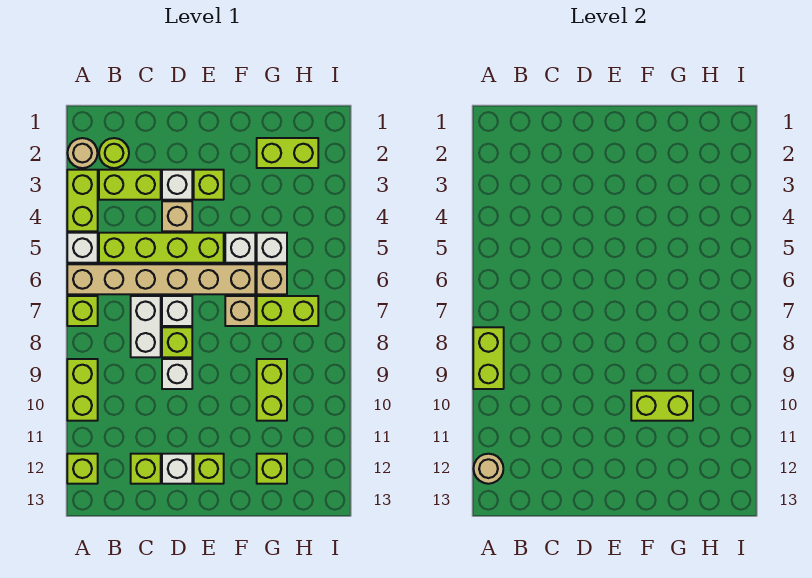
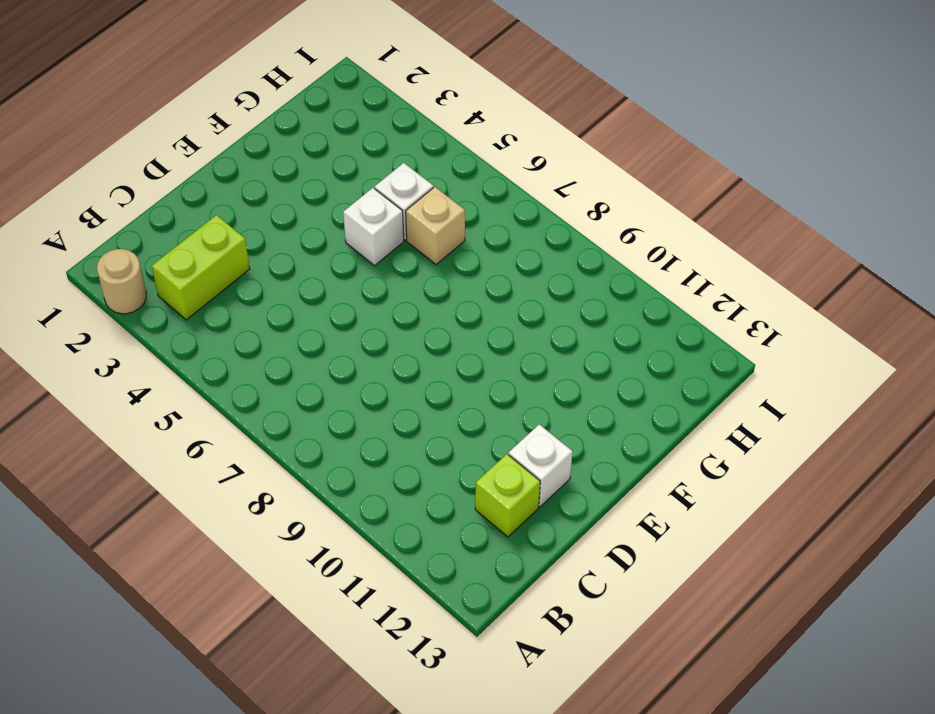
none -> lime brick A3:A4 level 1
none -> white brick A5 level 1
none -> tan brick A6:F6 level 1
none -> lime brick A7 level 1

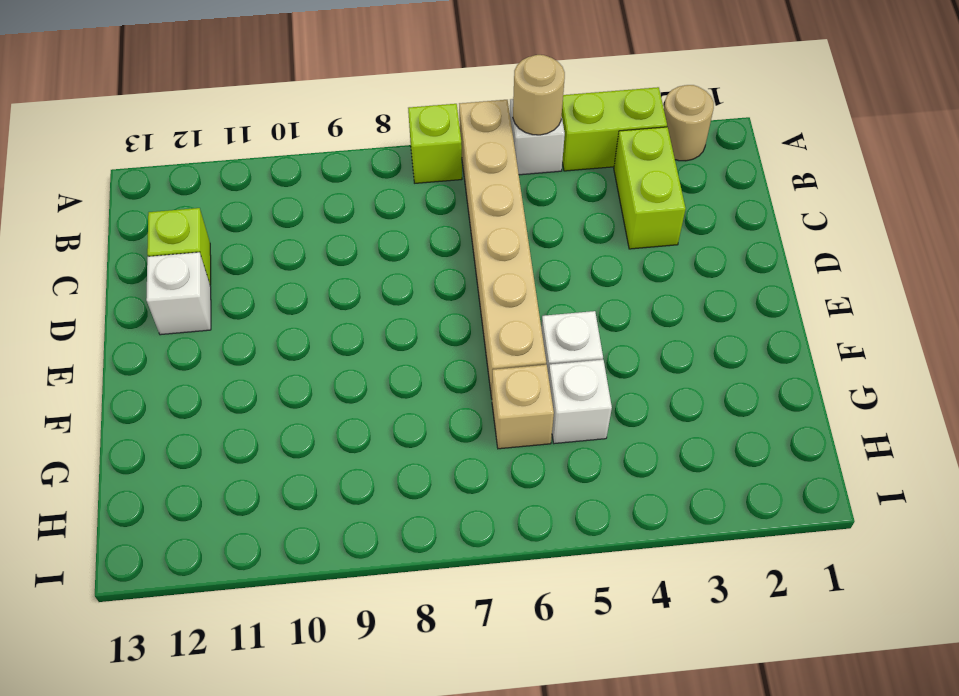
tan round brick A5 level 2 -> tan round brick A12 level 2
none -> lime brick A9:A10 level 1
none -> lime brick A12 level 1
none -> lime round brick B2 level 1
none -> lime brick B5:E5 level 1

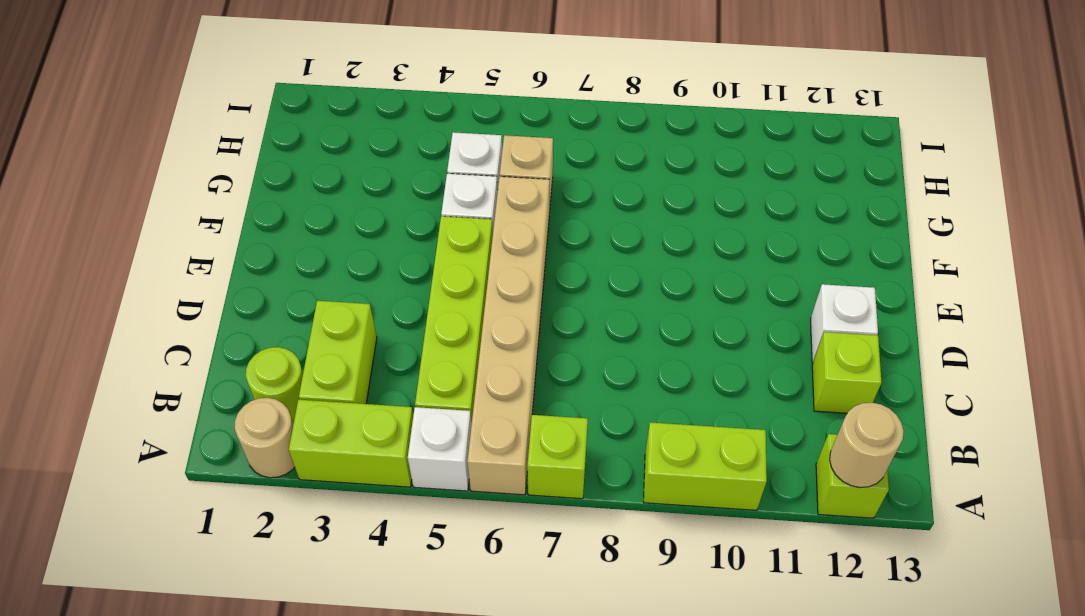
none -> white brick C7:C8 level 1
none -> white brick D3 level 1
none -> tan brick D4 level 1
none -> white brick D7 level 1

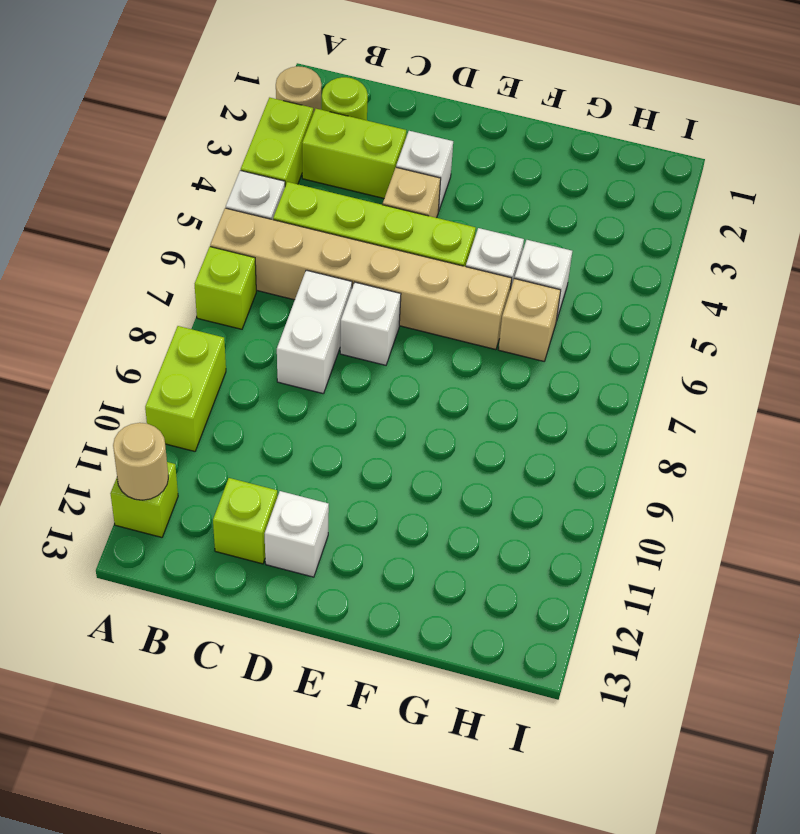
none -> lime brick D8 level 1
none -> white brick D9 level 1
none -> lime brick E3 level 1
none -> lime brick E12 level 1

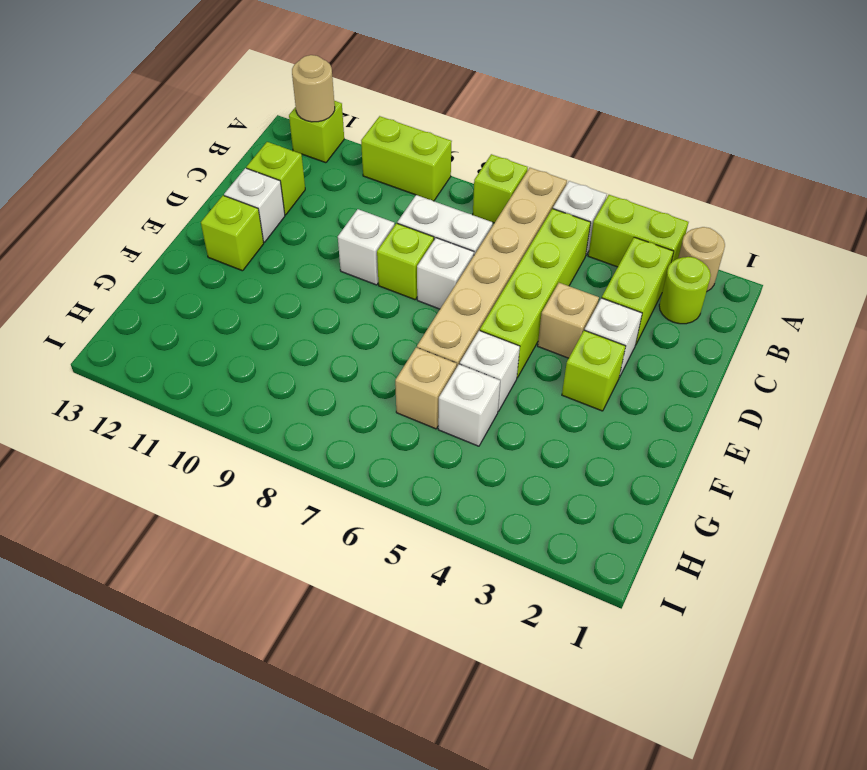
none -> tan brick F7 level 1
none -> lime brick G2:H2 level 1
none -> lime brick G7:H7 level 1
none -> lime brick G9:G10 level 1

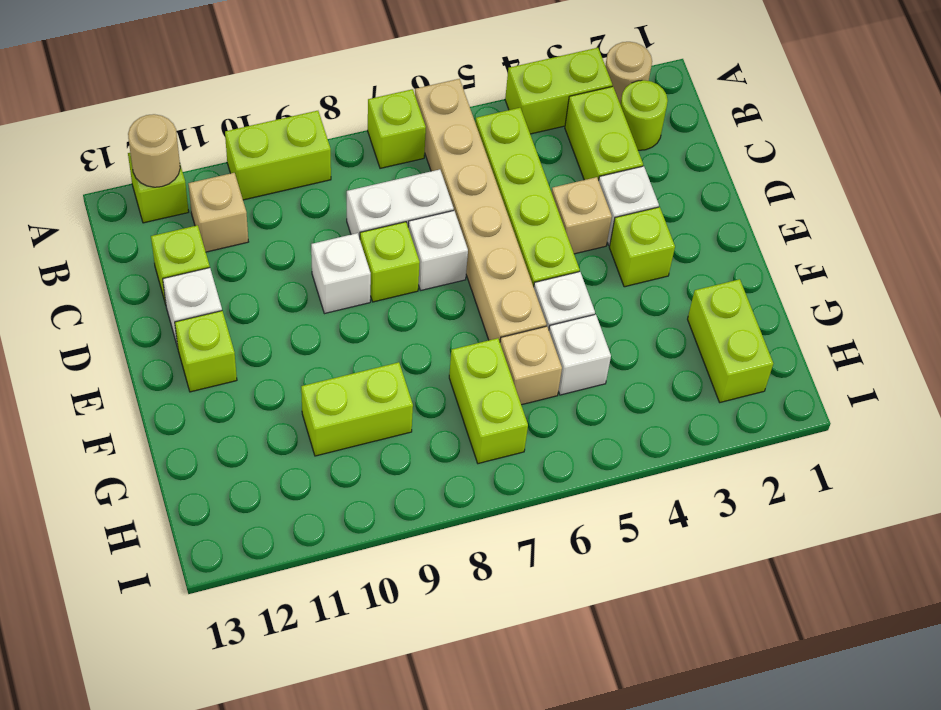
tan brick B11 level 1 -> tan brick F7 level 1
none -> white brick A5 level 1
none -> lime brick G12 level 1
none -> lime brick A8:A9 level 2
none -> lime brick F10:G10 level 2

